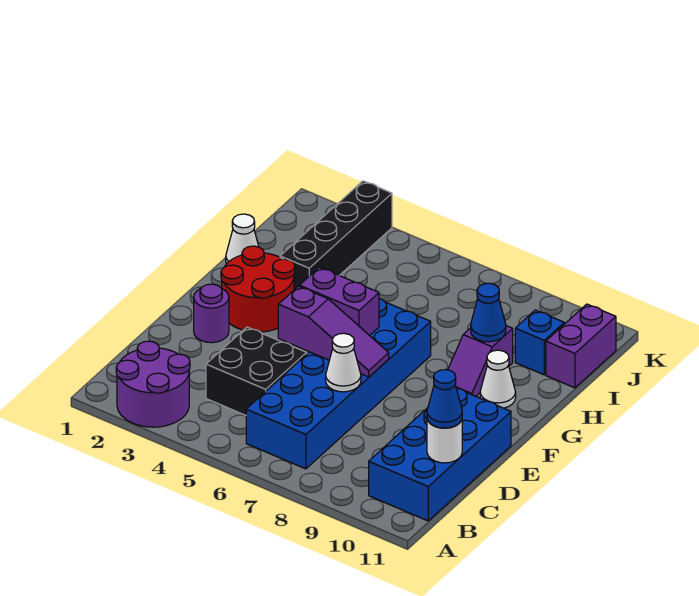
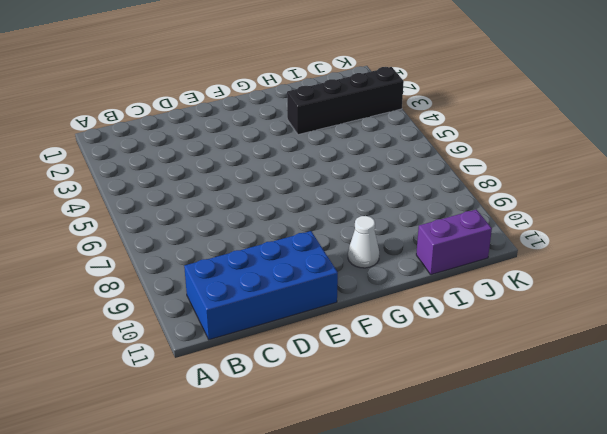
none -> purple round brick A2:B3 level 1
none -> blue brick B6:G7 level 1
none -> black brick C4:D5 level 1

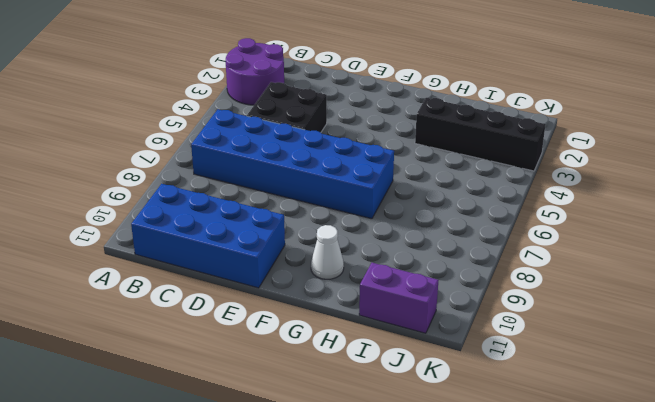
none -> purple round brick E2 level 1
none -> red round brick F2:G3 level 1
none -> purple slope G9:H9 level 1 top H

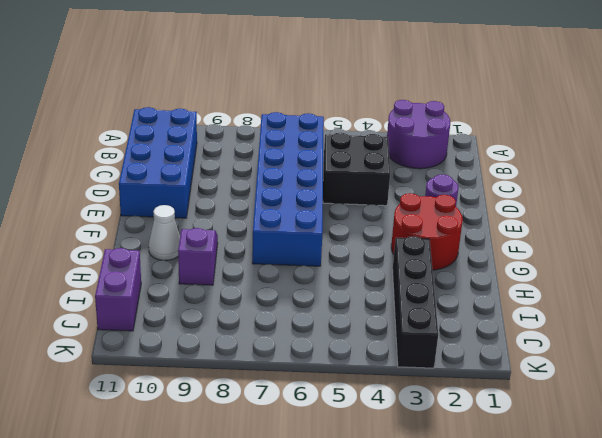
none -> white cone H1 level 1
none -> blue brick I10 level 1
none -> white round brick C11 level 2

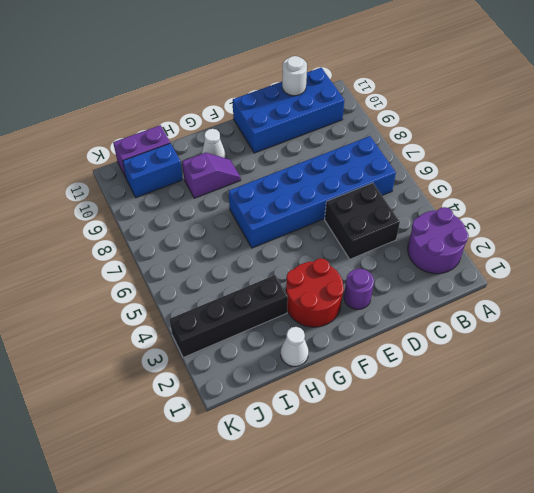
blue brick I10:J10 level 1 -> blue brick I10 level 1
none -> white cone D7 level 2
none -> purple slope E5:E7 level 2 top 5
none -> purple brick F5:F6 level 2

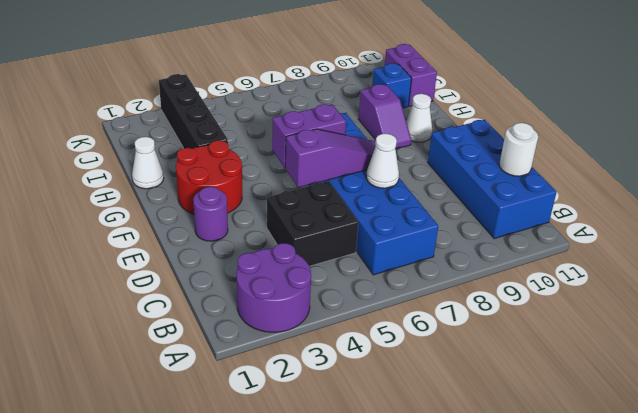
none -> blue cone H9 level 2
none -> blue cone C11 level 3

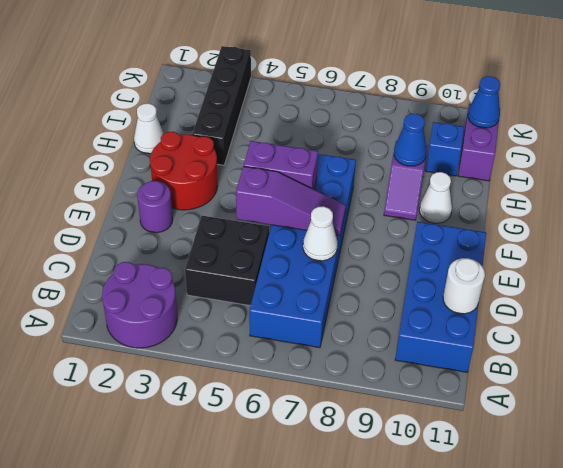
blue cone J11 level 2 -> blue cone C11 level 3

